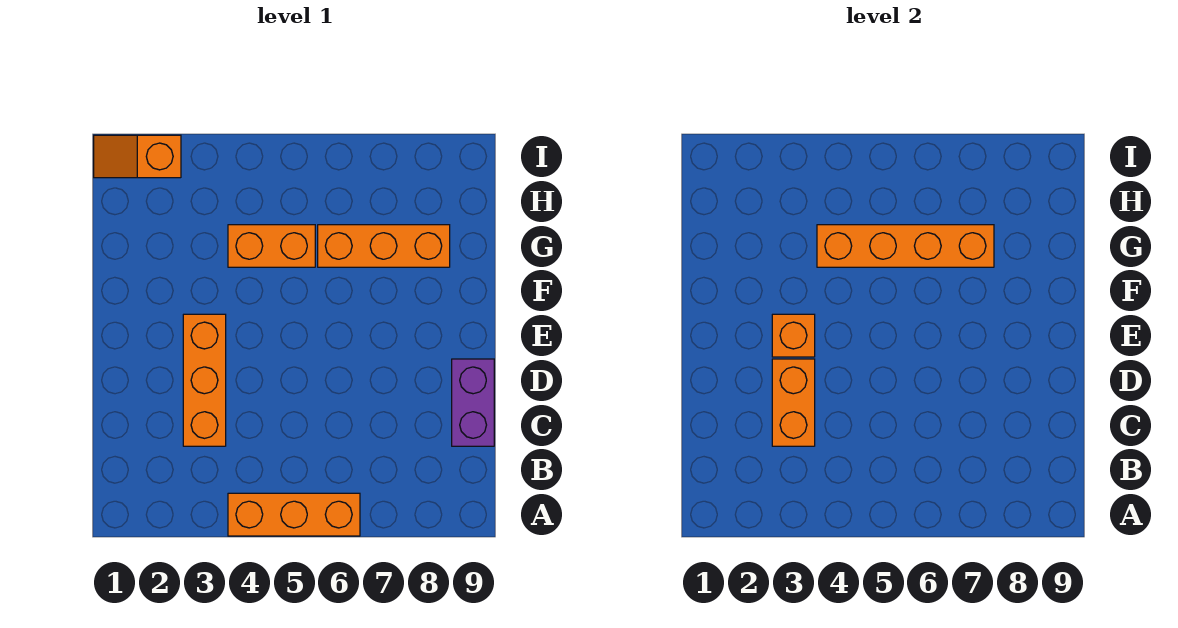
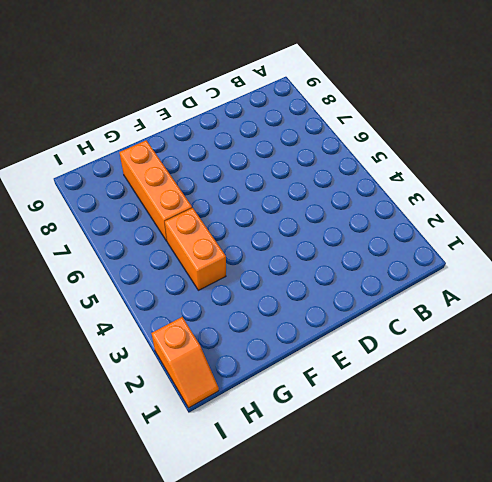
none -> orange brick A4:A6 level 1
none -> orange brick C3:E3 level 1

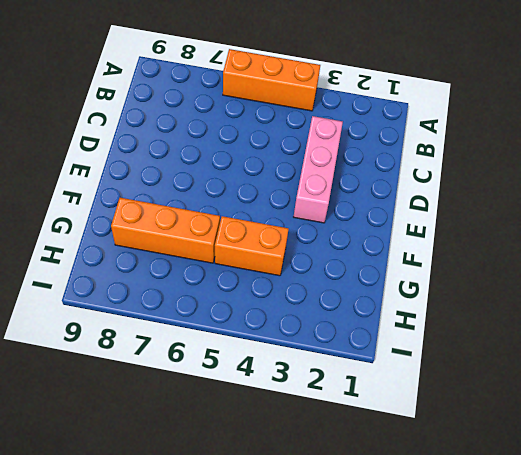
pink brick C3:E3 level 1 -> orange brick C3:E3 level 1
none -> purple brick C9:D9 level 1
none -> orange slope I1:I2 level 1 top 2

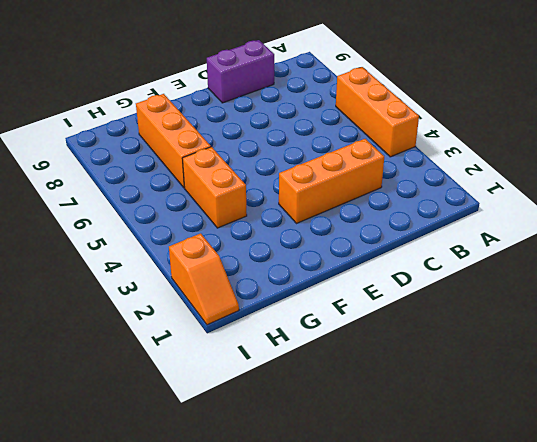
none -> orange brick C3:D3 level 2
none -> orange brick E3 level 2

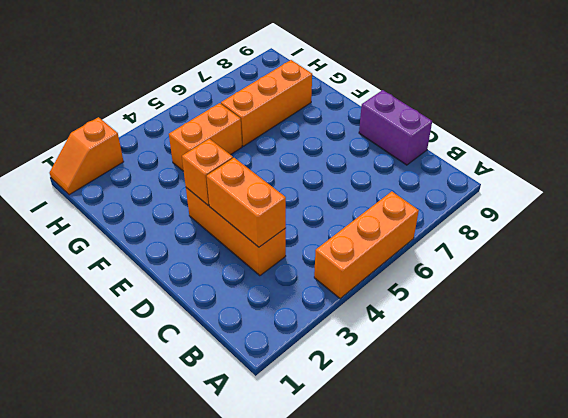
none -> orange brick G4:G7 level 2

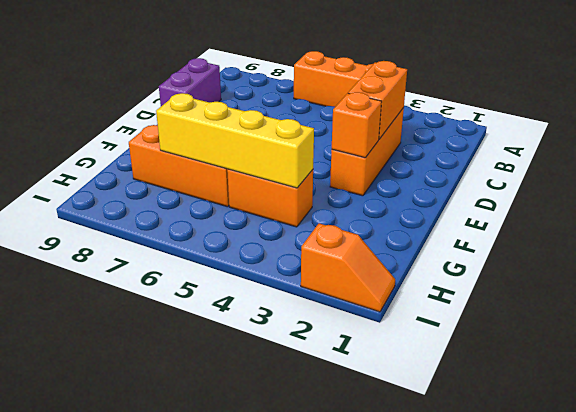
yellow brick G4:G7 level 2 -> orange brick G4:G7 level 2

